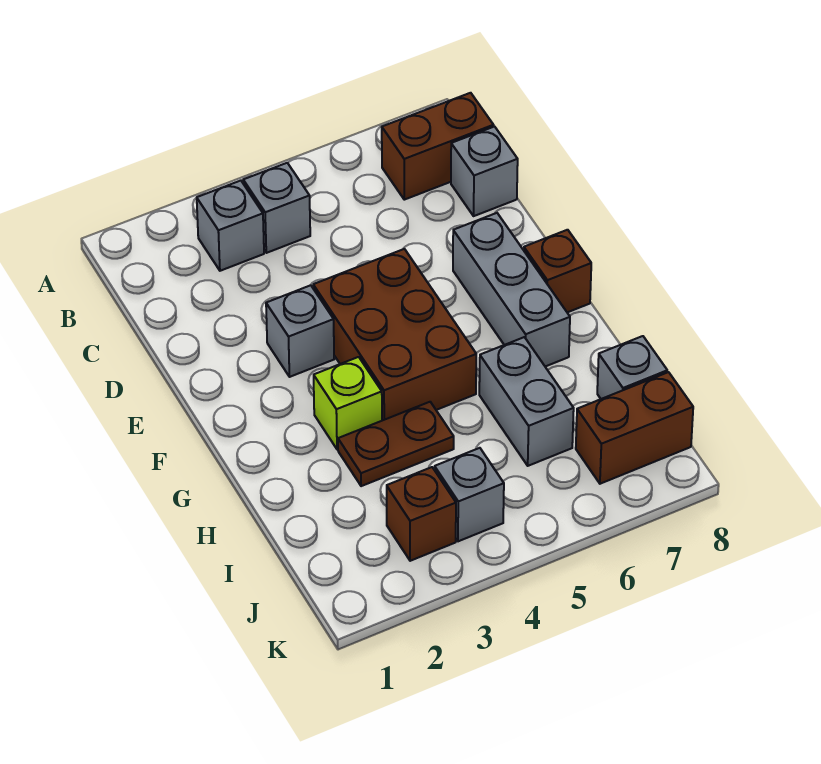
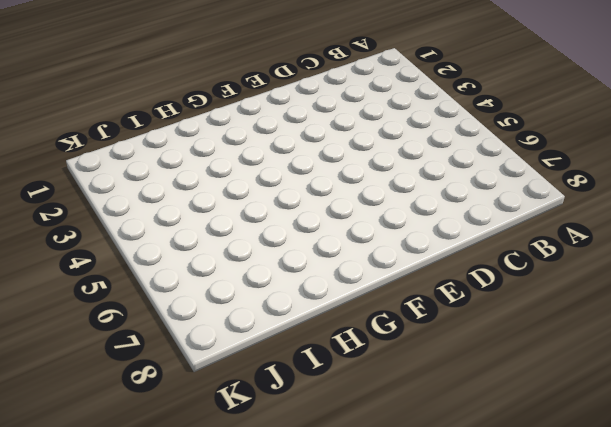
none -> grey brick B3 level 1
none -> grey brick B4 level 1
none -> brown brick B7:B8 level 1

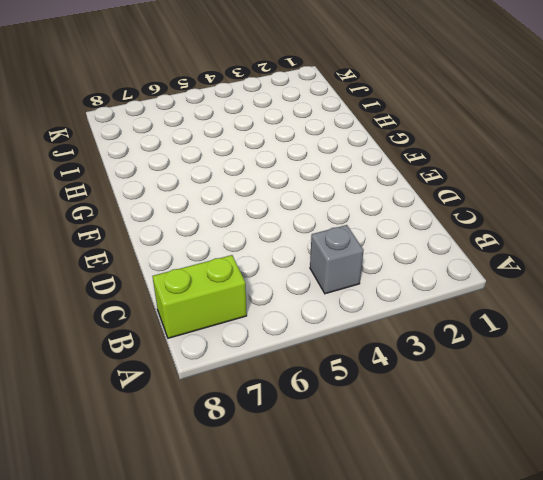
lime brick B7:B8 level 1 -> brown brick B7:B8 level 1
none -> grey brick B3 level 1
none -> grey brick C8 level 1
none -> grey brick E3 level 1

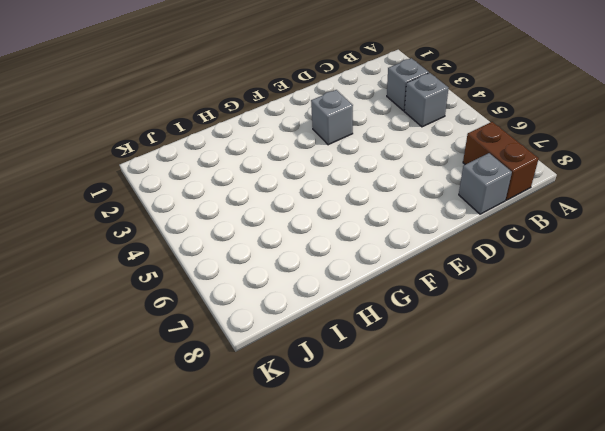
none -> brown brick E4:G5 level 1
none -> grey brick E7:G7 level 1
none -> brown brick F8 level 1

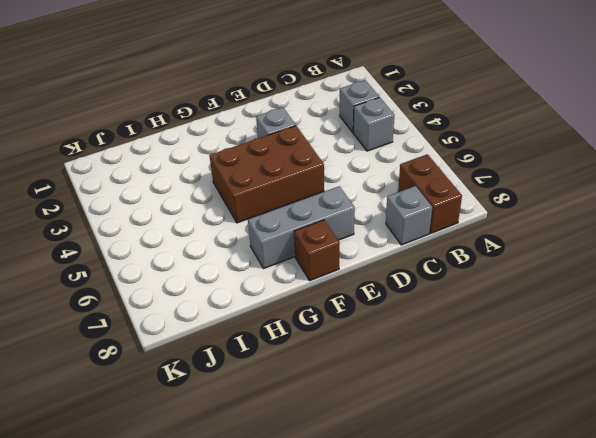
none -> lime brick G3 level 1
none -> brown plate H3:H4 level 1
none -> grey brick H6:I6 level 1

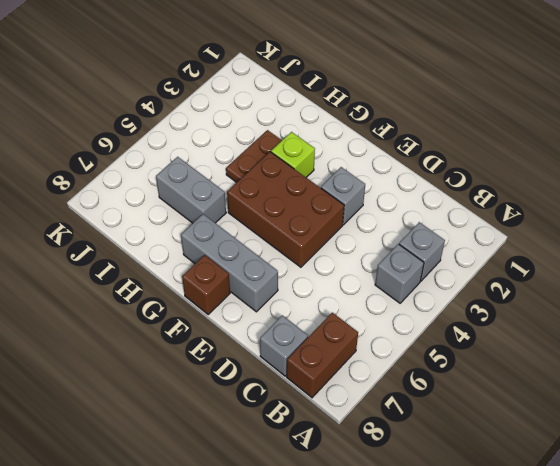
none -> grey brick I8 level 1
none -> brown brick J3 level 1
none -> grey brick J4 level 1

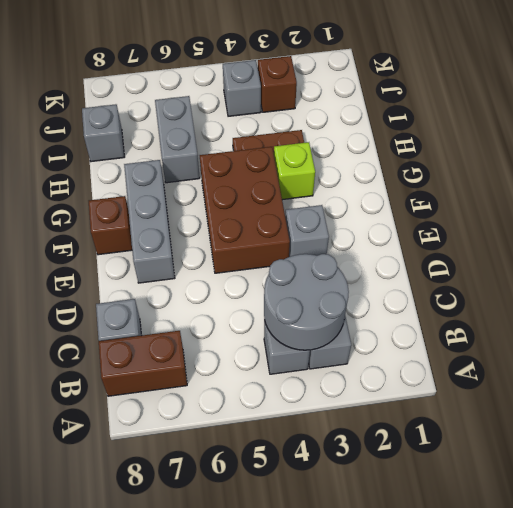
grey round brick B3:C4 level 2 -> none
none -> brown brick J7:J8 level 1

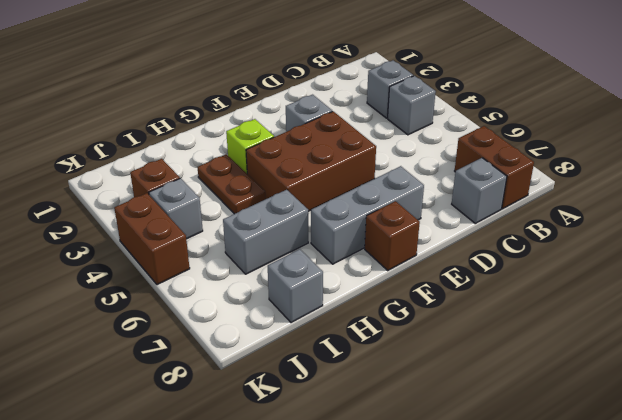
brown brick K4:K5 level 1 -> brown brick J7:J8 level 1

